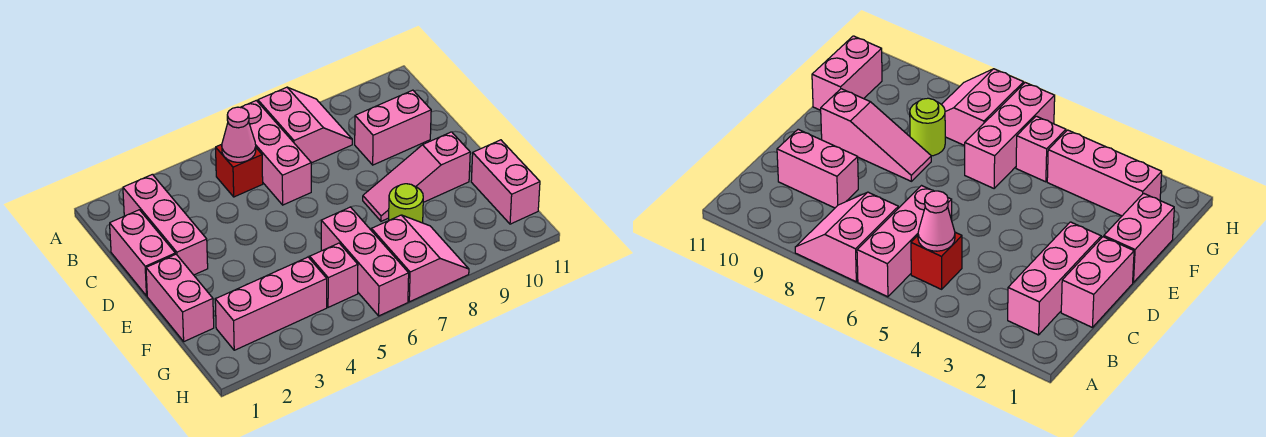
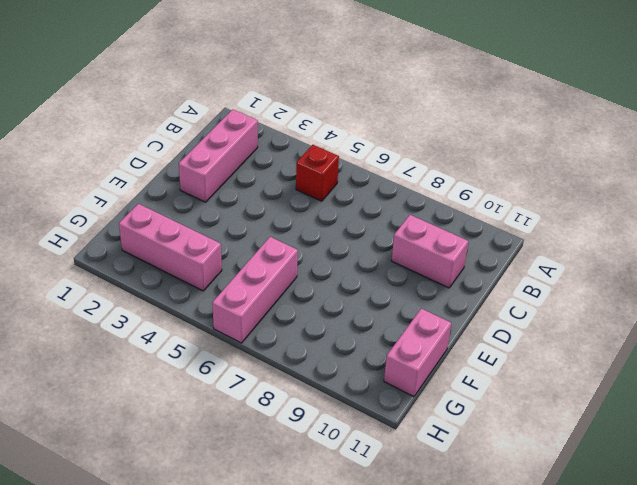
none -> pink brick A6:C6 level 1
none -> pink slope A7:B8 level 1 top 7
none -> pink brick C1:D1 level 1

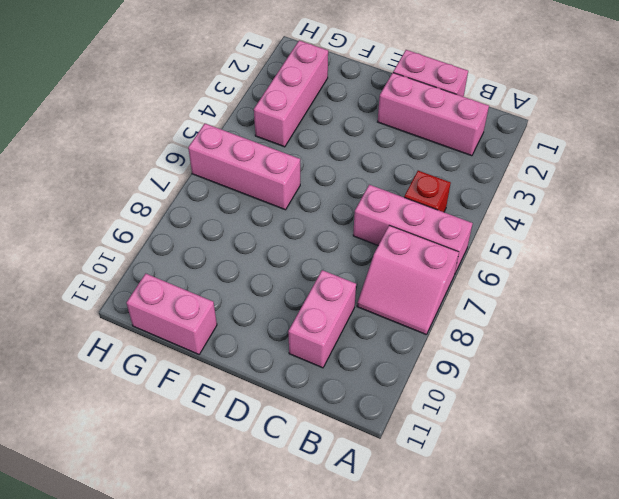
none -> pink brick E1:F1 level 1
none -> pink slope E8:E10 level 1 top 10
none -> lime round brick F8 level 1

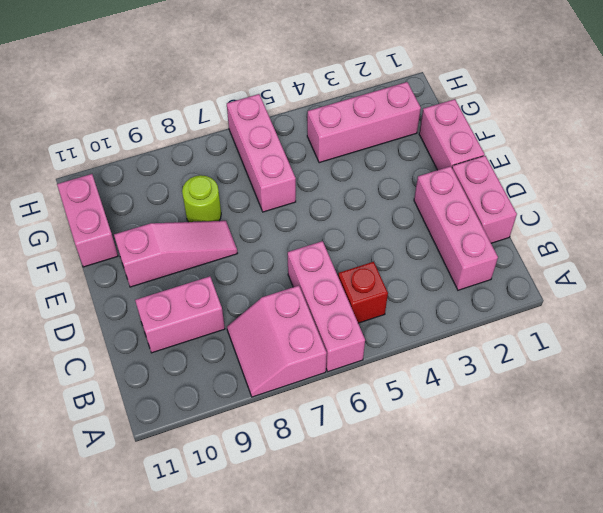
none -> pink brick G5 level 1
none -> pink slope G7:H8 level 1 top 7
none -> pink cone B5 level 2

